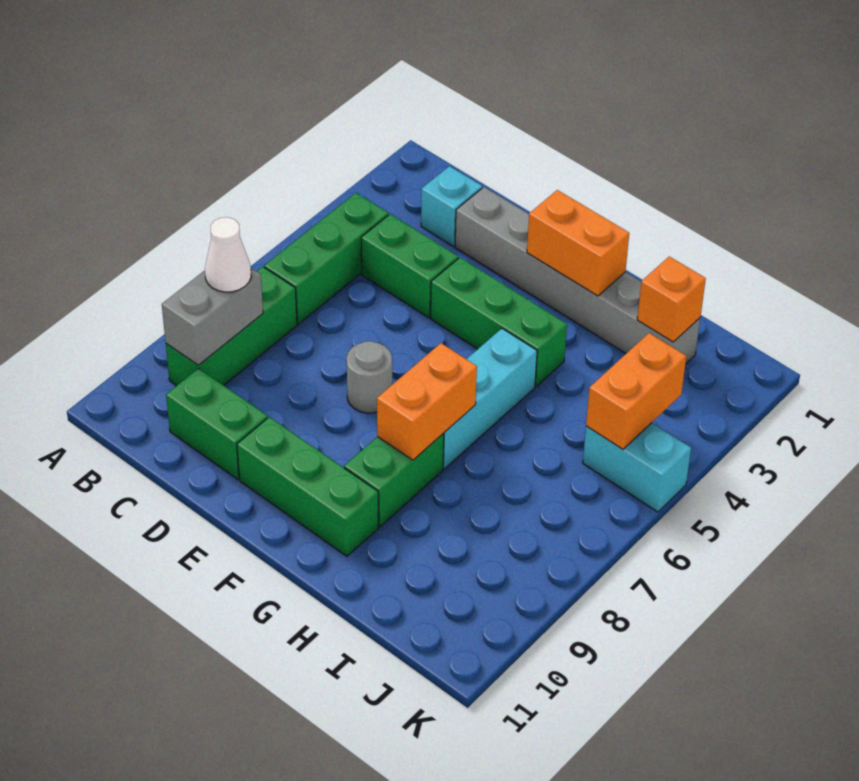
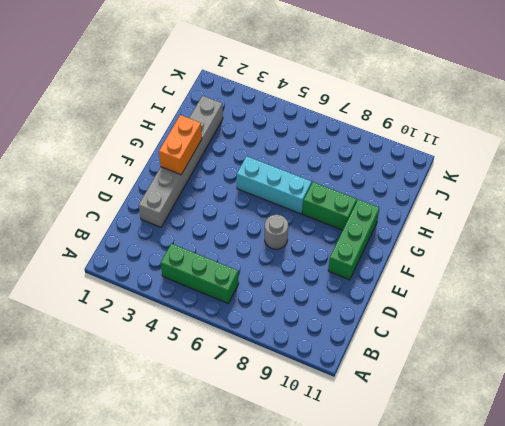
none -> green brick B7:B9 level 1
none -> cyan brick C2 level 1
none -> green brick C4:D4 level 1

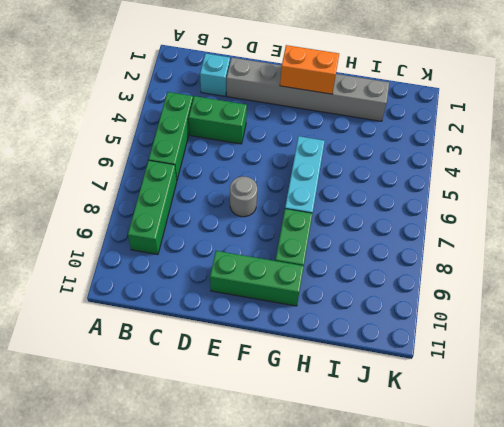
none -> green brick C10:D10 level 1
none -> green brick E4:G4 level 1
none -> cyan brick J5:K5 level 1

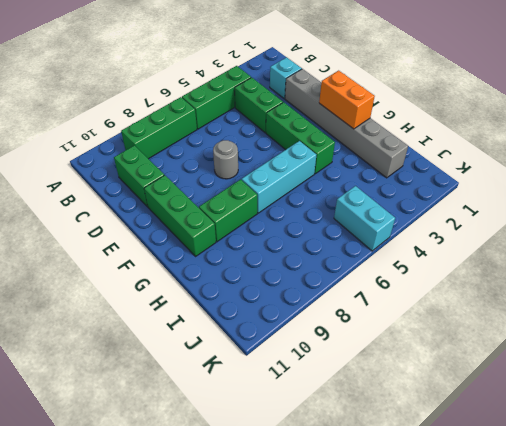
none -> grey brick B8:B9 level 2
none -> orange brick G7:G8 level 2
none -> orange brick I2 level 2

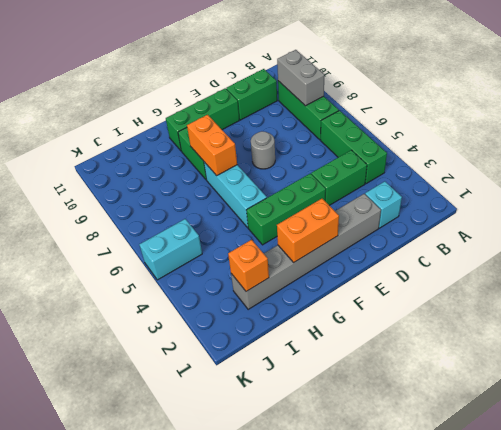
none -> orange brick J4:J5 level 2
none -> white cone B8 level 3

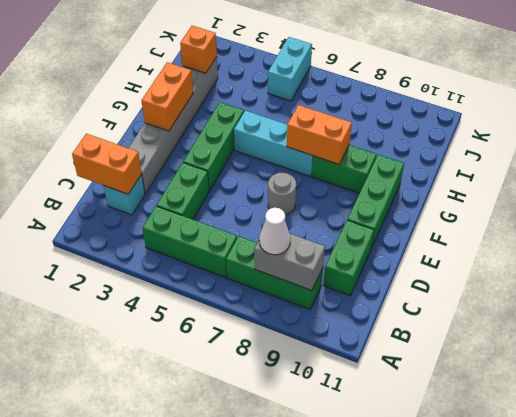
orange brick C1:C2 level 2 -> orange brick J4:J5 level 2

